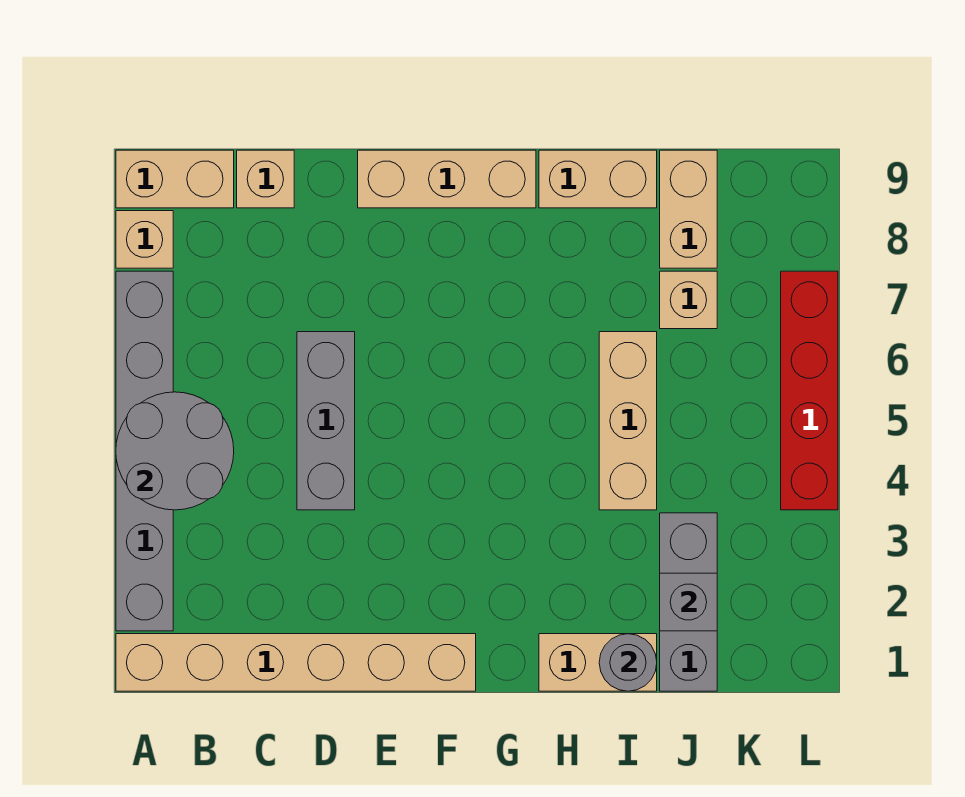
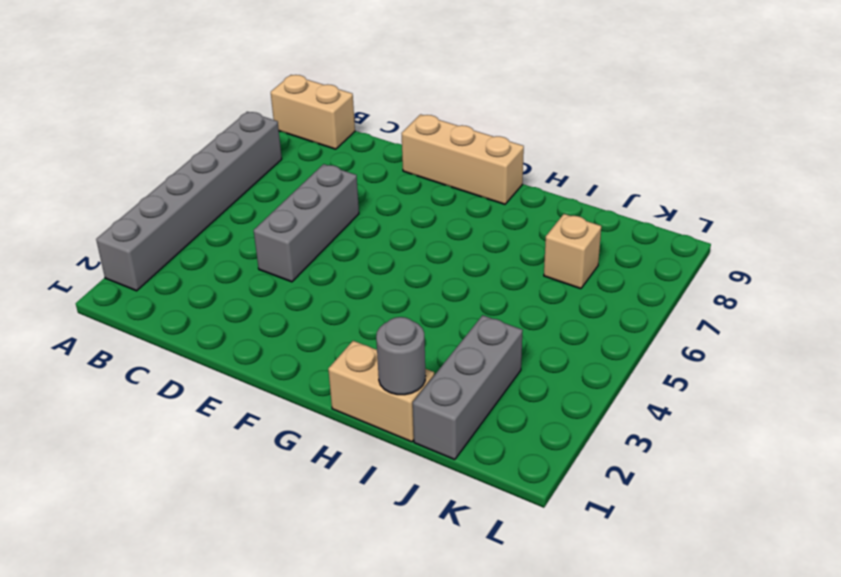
none -> tan brick A1:F1 level 1
none -> tan brick A8 level 1
none -> tan brick C9 level 1

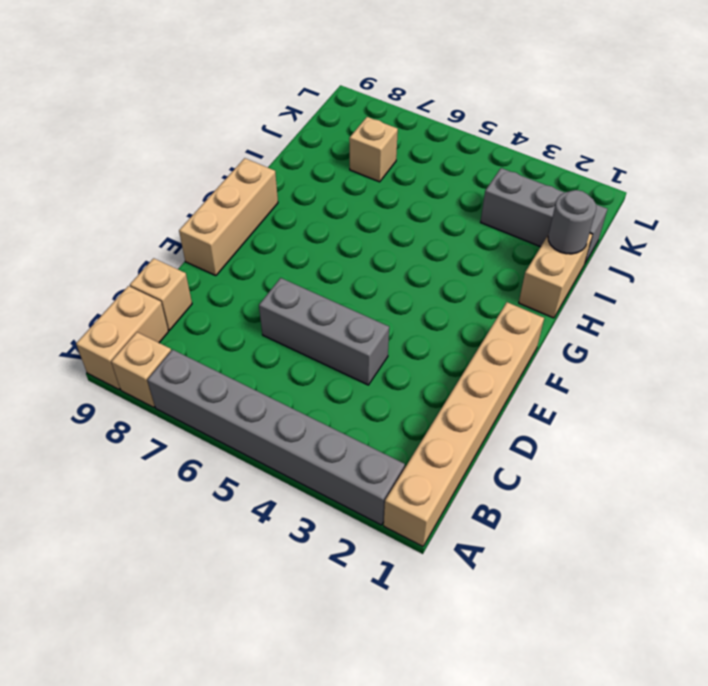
none -> tan brick H9:I9 level 1
none -> tan brick I4:I6 level 1
none -> tan brick J8:J9 level 1

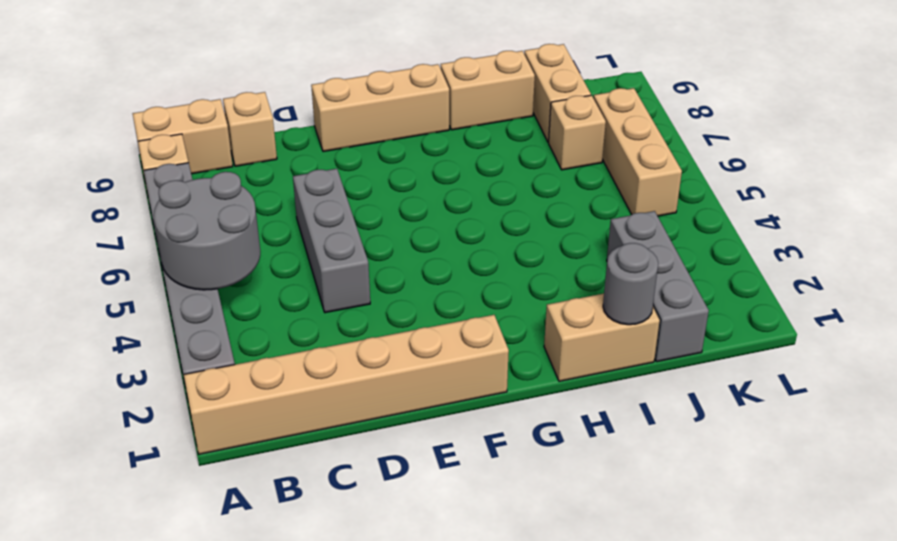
tan brick K5:K7 level 1 -> tan brick I4:I6 level 1
none -> red brick L4:L7 level 1
none -> grey brick J2 level 2

